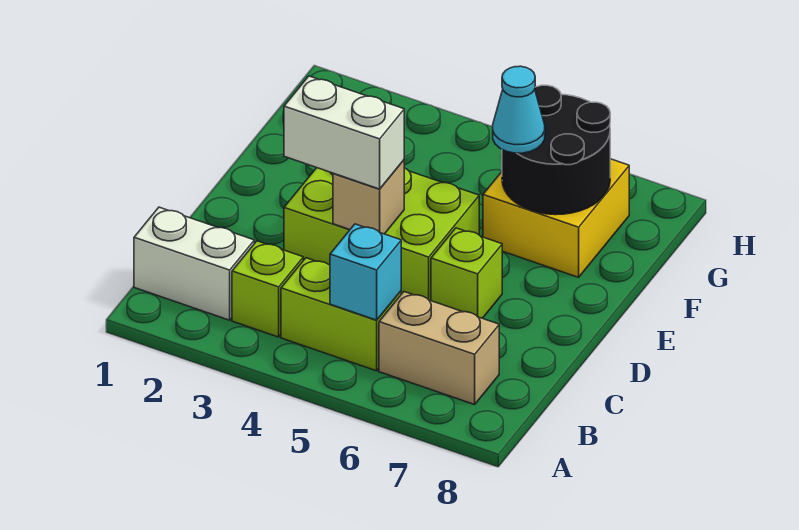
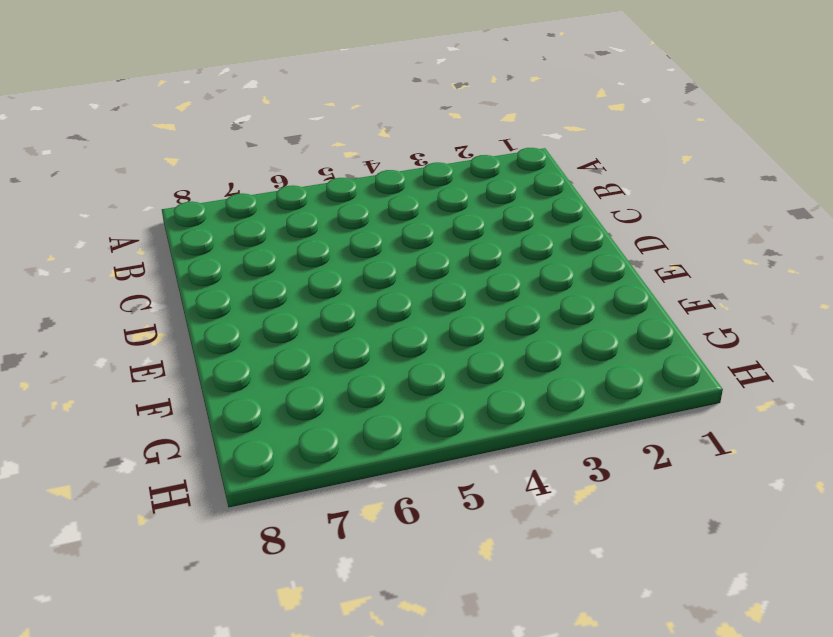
none -> white brick B1:B2 level 1
none -> lime brick B3 level 1
none -> lime brick B4:B5 level 1

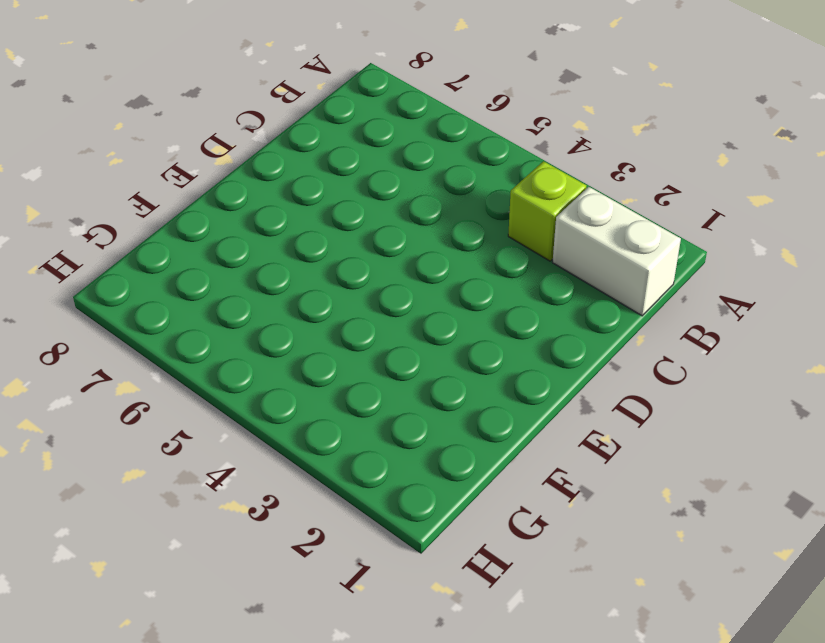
none -> lime brick B4:B5 level 1
none -> tan brick B6:B7 level 1
none -> lime brick D3:E5 level 1

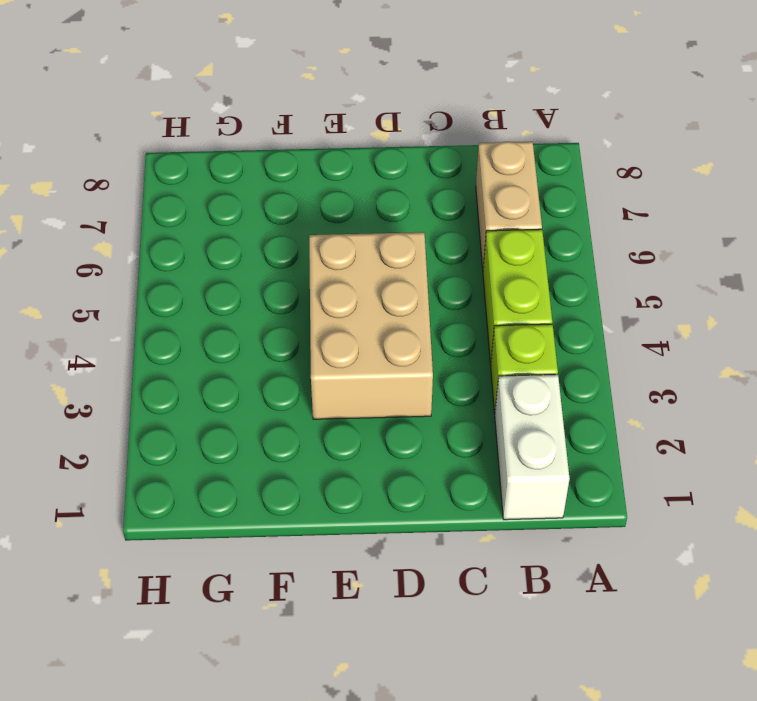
tan brick D3:E5 level 1 -> lime brick D3:E5 level 1
none -> lime brick D6 level 1
none -> yellow brick F6:G7 level 1
none -> cyan brick B5 level 2

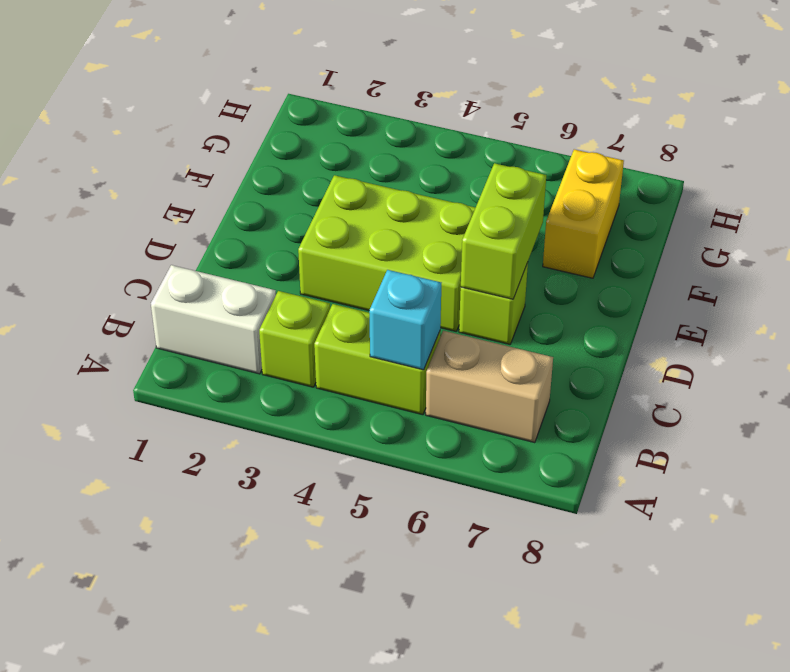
lime brick D6:E6 level 2 -> none
yellow brick F7:G7 level 1 -> yellow brick F6:G7 level 1
none -> tan brick D4 level 2
none -> black round brick F6:G7 level 2
none -> white brick D3:D4 level 3

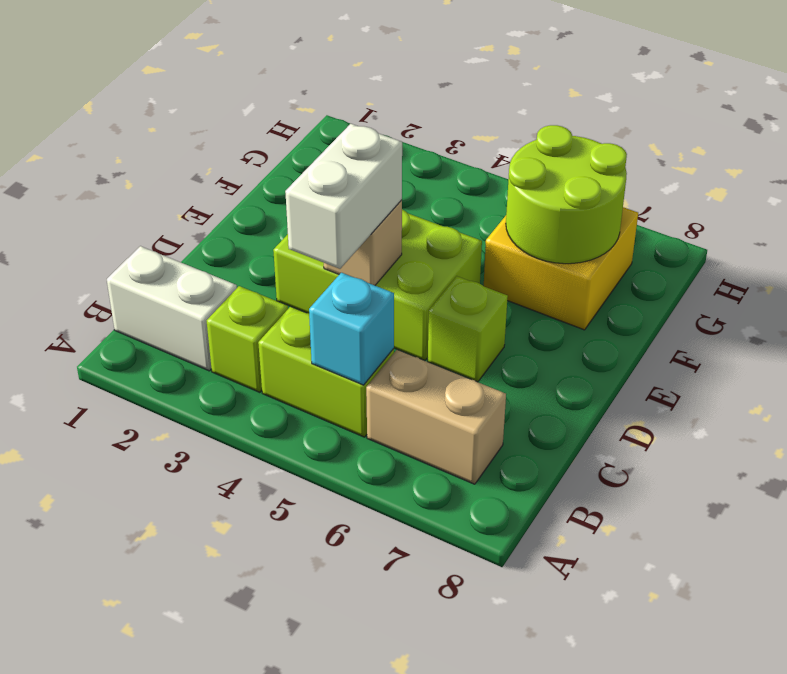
white brick C4:D4 level 3 -> white brick D3:D4 level 3
lime round brick F6:G7 level 2 -> black round brick F6:G7 level 2
none -> cyan cone F6 level 3

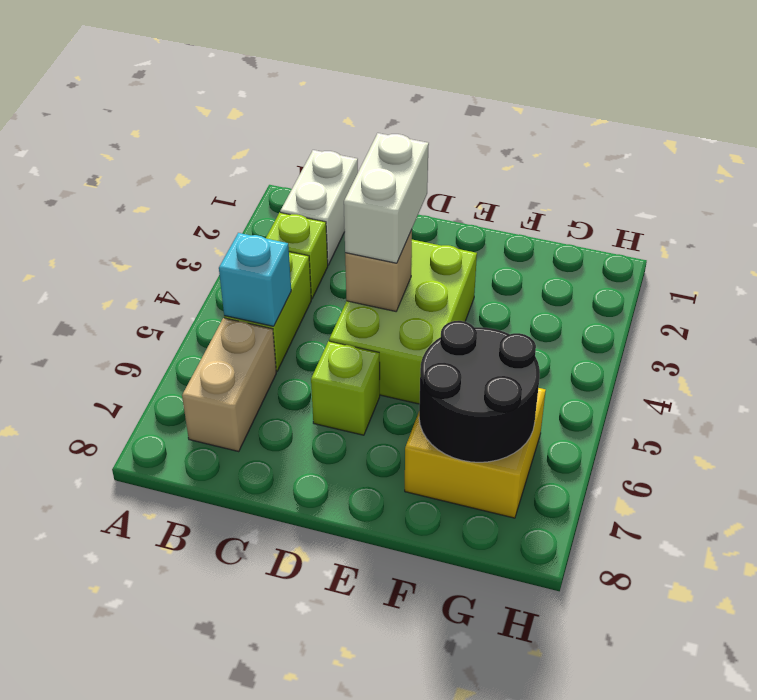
none -> cyan cone F6 level 3

